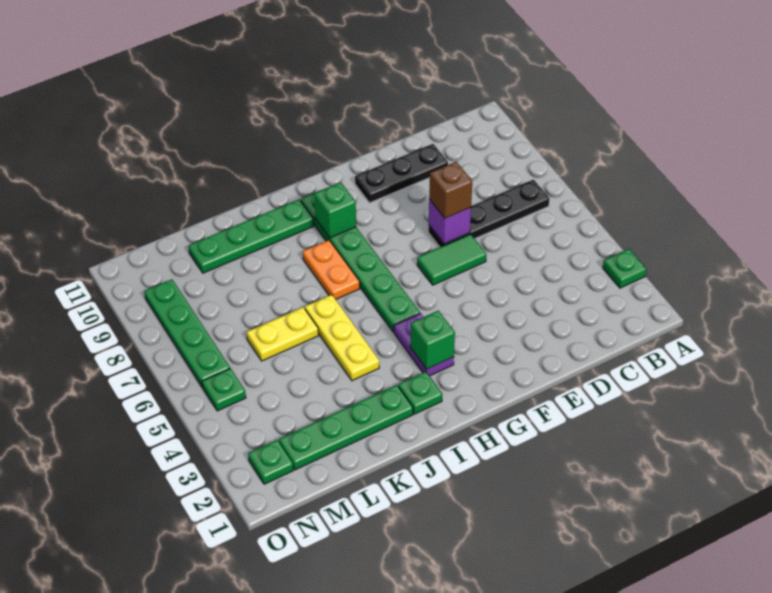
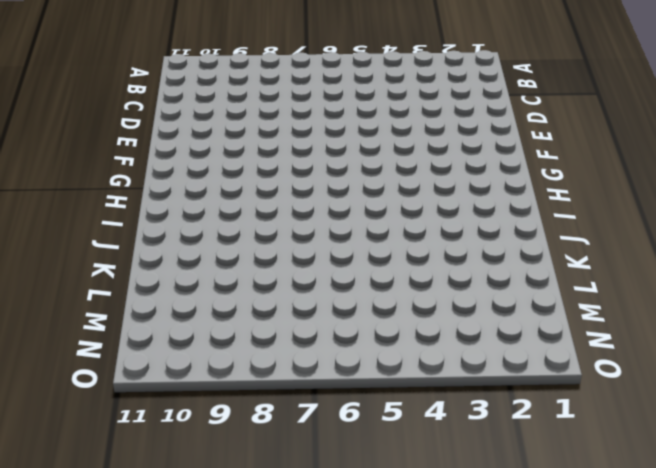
none -> green plate A3 level 1
none -> black plate B7:E7 level 1
none -> black plate D10:F10 level 1

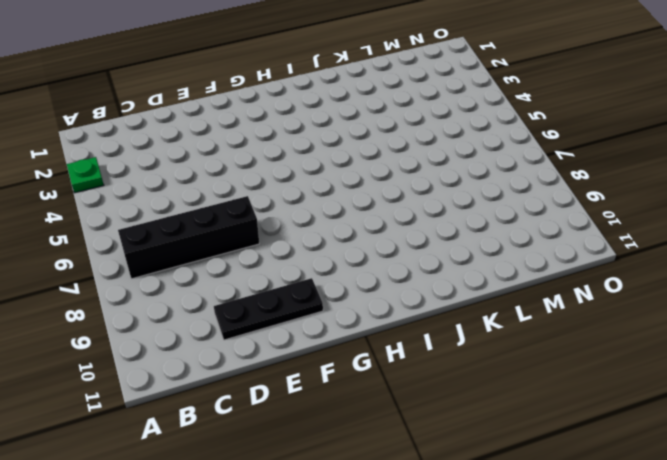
black brick B7:E7 level 1 -> black plate B7:E7 level 1
none -> green tile E6:F6 level 1
none -> purple plate H3:H4 level 1
none -> green plate H5:H10 level 1

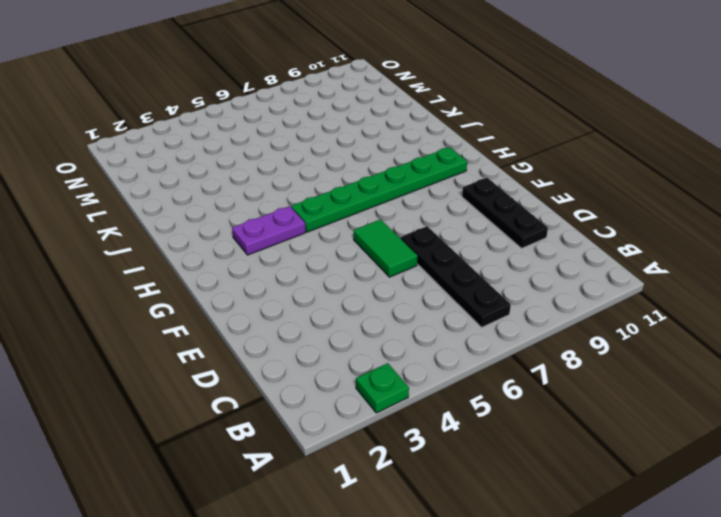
none -> green plate I2 level 1
none -> orange plate I7:I8 level 1
none -> green plate I10:L10 level 1

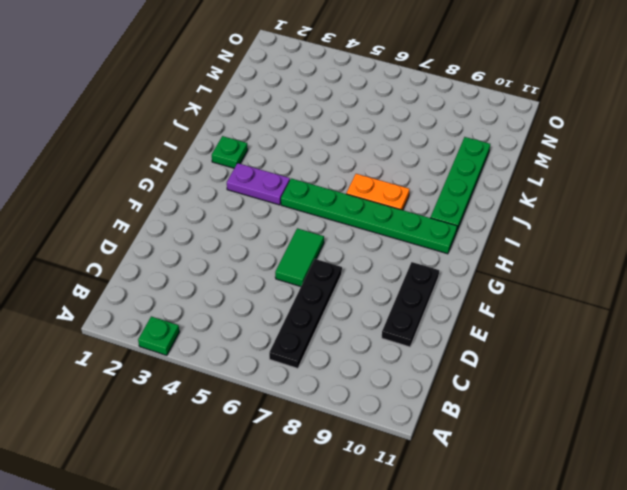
none -> green plate J2:M2 level 1
none -> yellow plate J4:J6 level 1
none -> yellow plate K6:L6 level 1

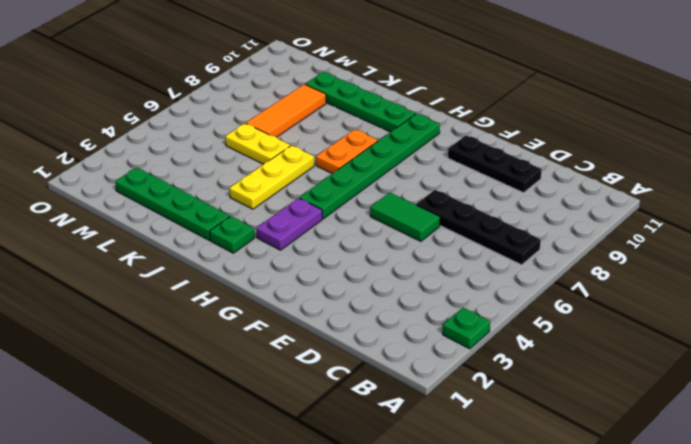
orange tile L7:L9 level 1 -> none
none -> green plate N2 level 1
none -> green plate N5 level 1
none -> green plate N6:N9 level 1

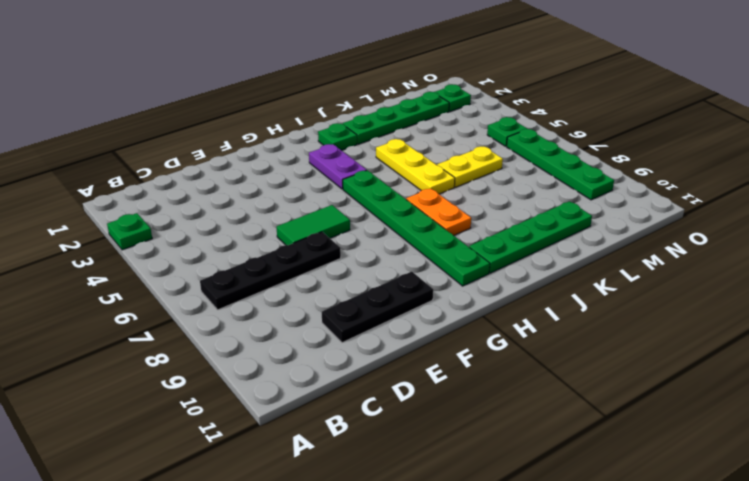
none -> purple brick E7 level 2
none -> green brick H3 level 2
none -> green brick H9 level 2

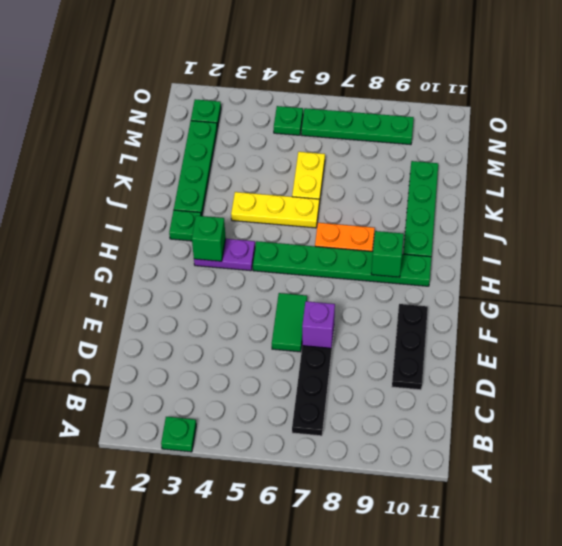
none -> brown brick E7 level 3

